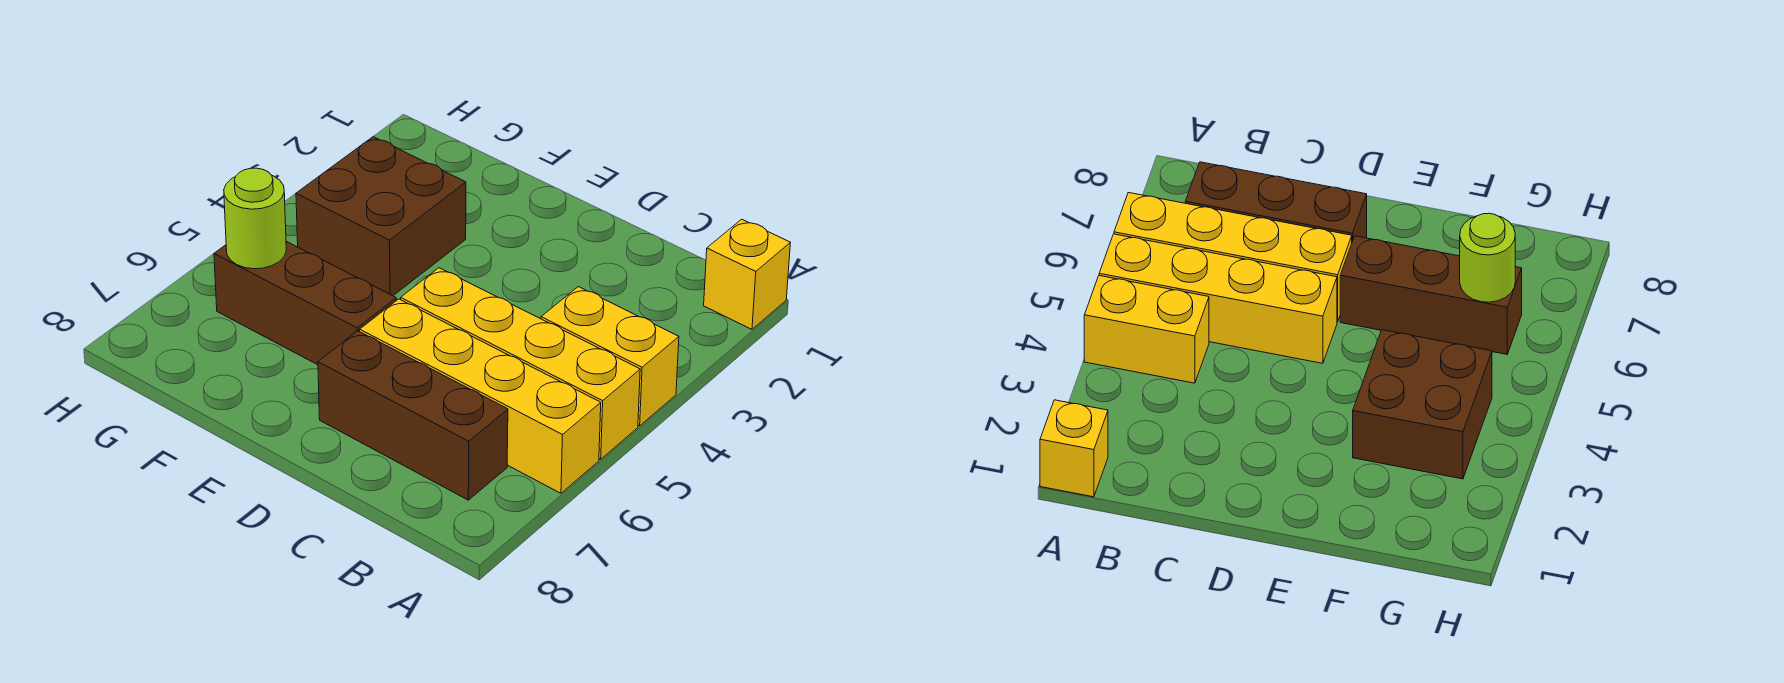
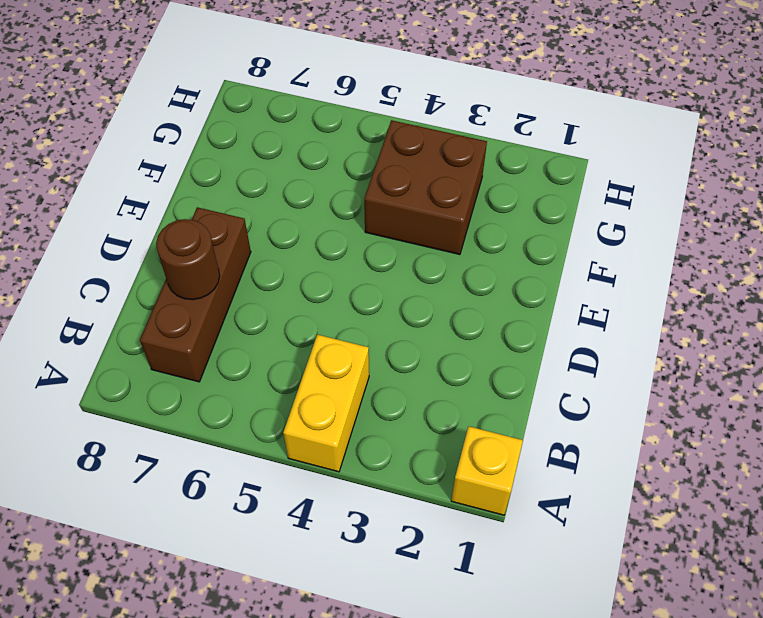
brown round brick C7 level 2 -> none
none -> yellow brick A5:D5 level 1
none -> yellow brick A6:D6 level 1

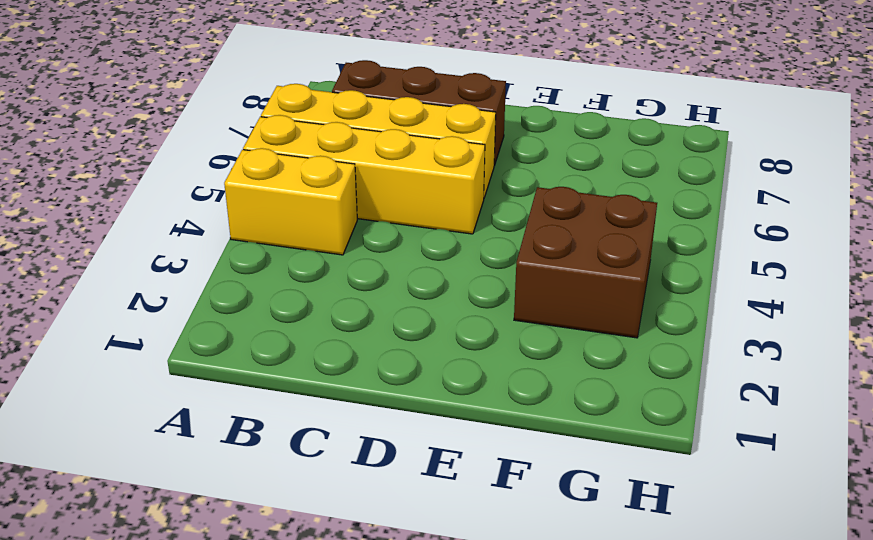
none -> yellow brick A1 level 1
none -> brown brick E6:G6 level 1

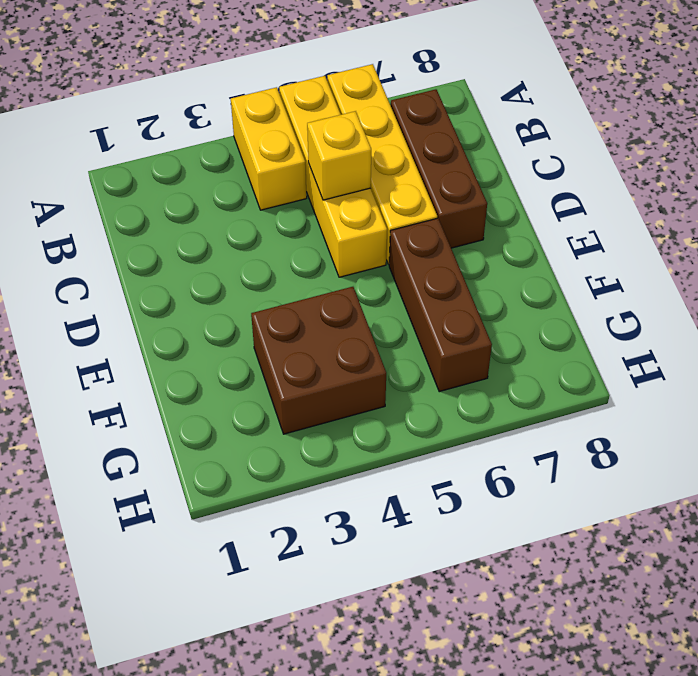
yellow brick C5 level 2 -> yellow brick A1 level 1
none -> lime round brick G6 level 2

